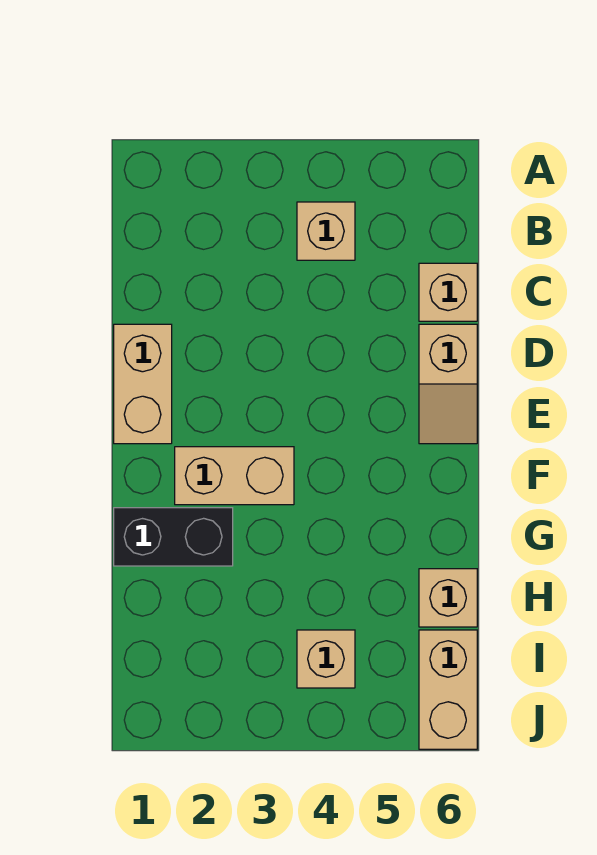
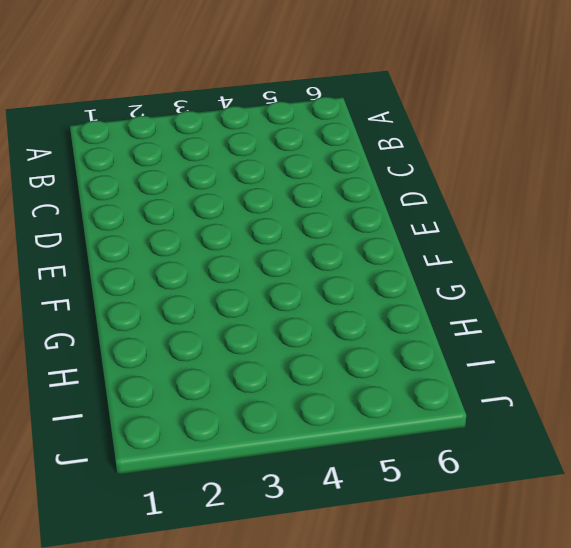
none -> tan brick B4 level 1
none -> tan brick C6 level 1

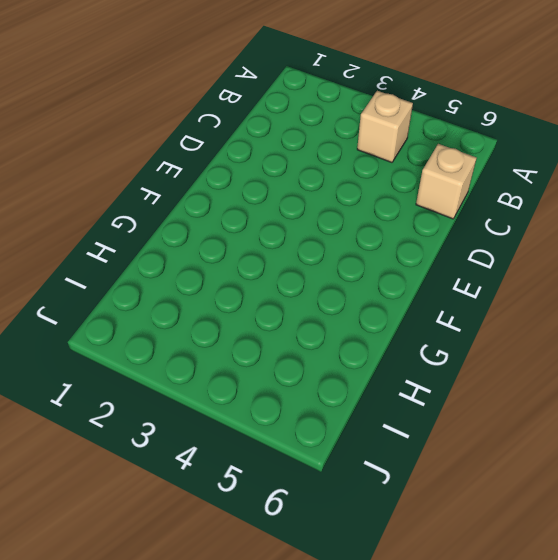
none -> tan brick D1:E1 level 1
none -> tan slope D6:E6 level 1 top D

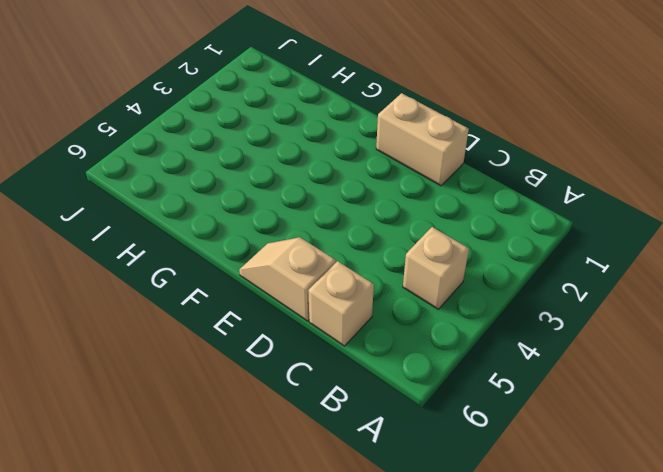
none -> tan brick F2:F3 level 1
none -> black brick G1:G2 level 1

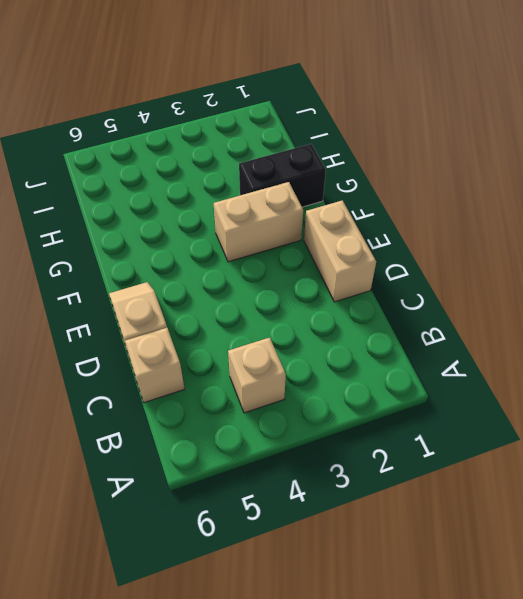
none -> tan brick H6 level 1
none -> tan brick I4 level 1

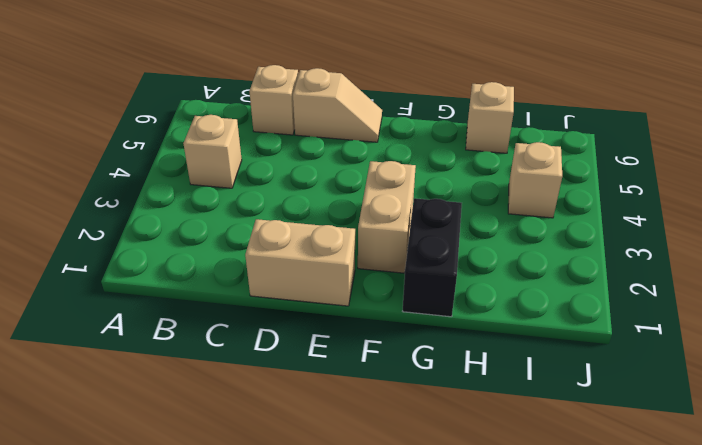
none -> tan brick I6:J6 level 1

